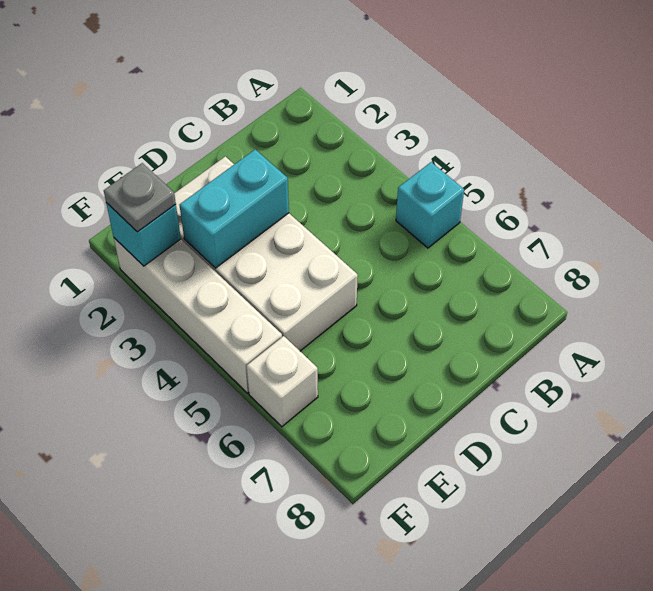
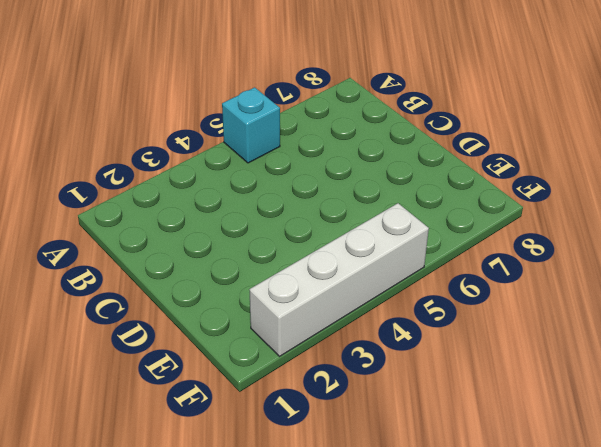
none -> white brick D2:E5 level 1
none -> white brick F6 level 1

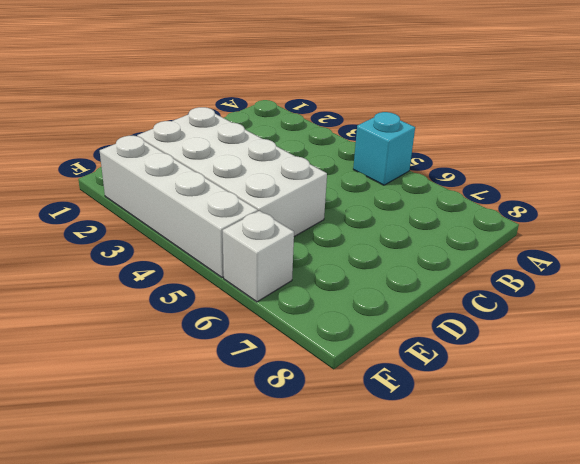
none -> cyan brick D3:E3 level 2
none -> cyan brick F2 level 2

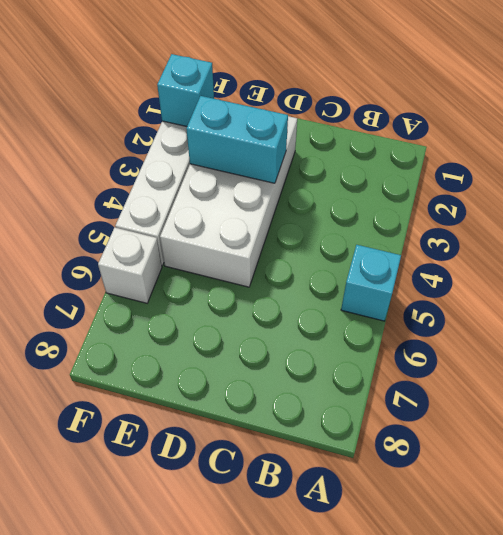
none -> grey plate F2 level 3

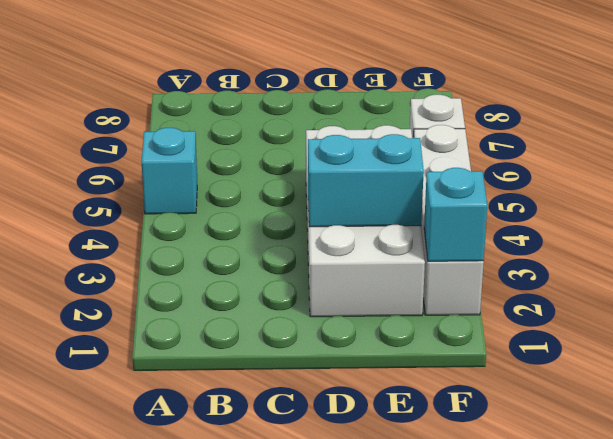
none -> grey plate F2 level 3

